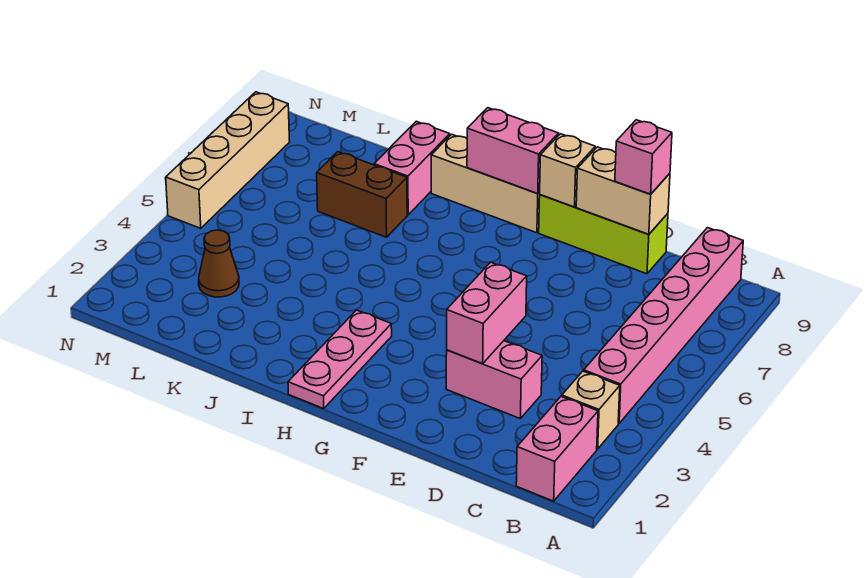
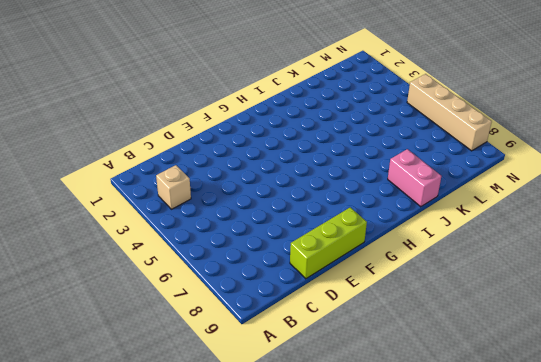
none -> pink brick B1:B2 level 1
none -> pink brick B4:B9 level 1
none -> pink brick D3:E3 level 1

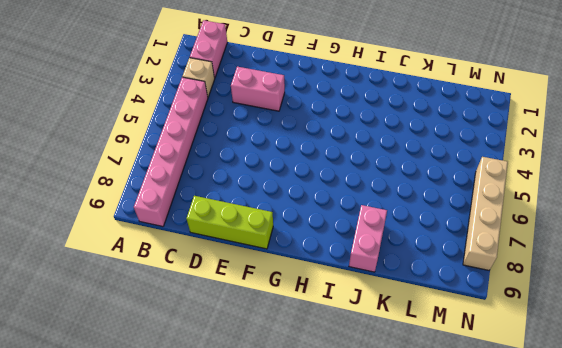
none -> tan brick G9:I9 level 1
none -> pink plate H1:H3 level 1
none -> brown brick J7:K7 level 1

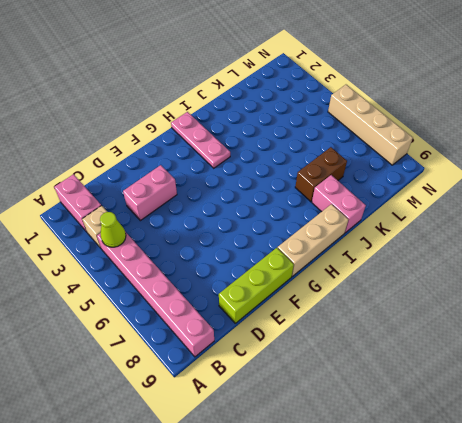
lime cone B4 level 2 -> none
none -> brown cone L3 level 1
none -> tan brick D9:E9 level 2
none -> pink brick E3:E4 level 2

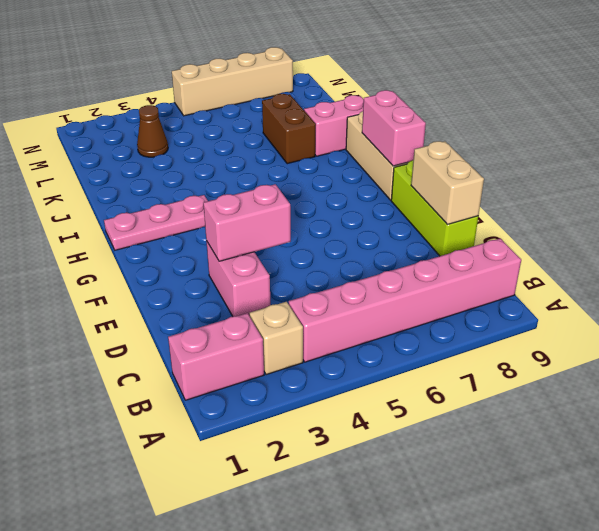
none -> tan brick F9 level 2
none -> pink brick D9 level 3

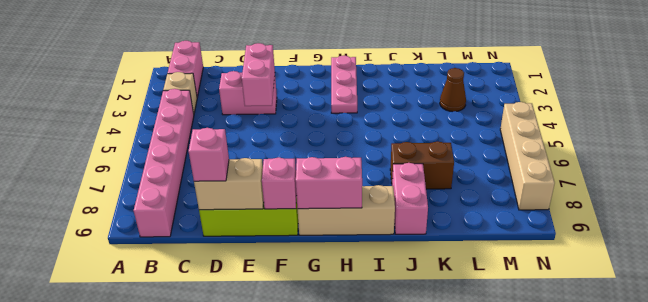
pink brick F9 level 2 -> tan brick F9 level 2

